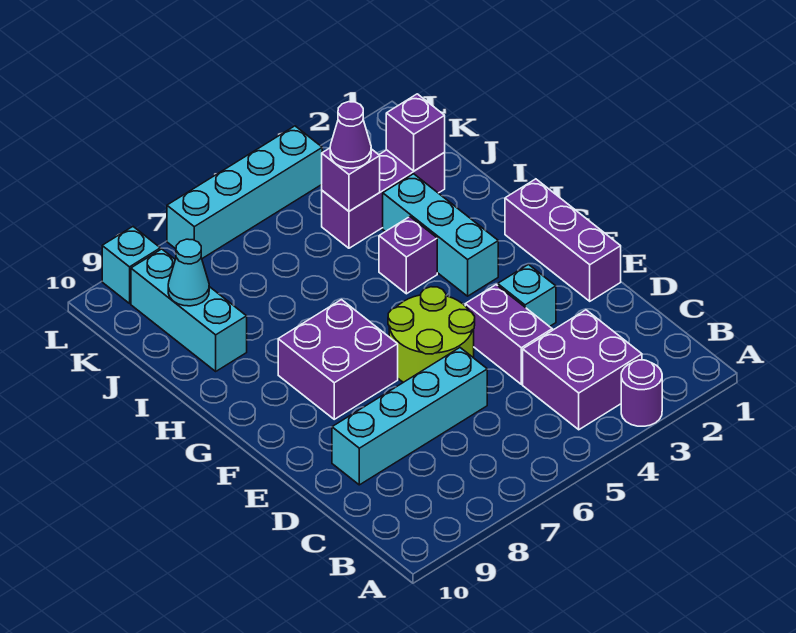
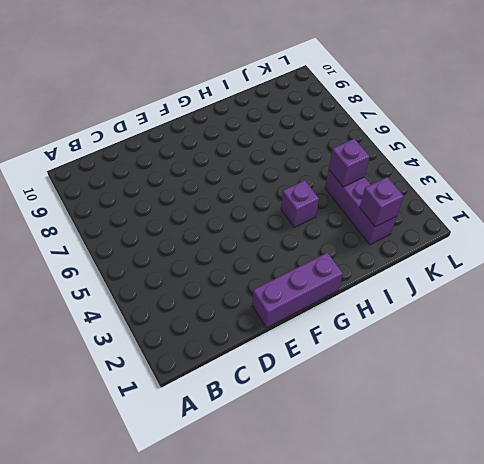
none -> purple round brick A3 level 1
none -> purple brick B3:C4 level 1
none -> purple brick D4:E4 level 1

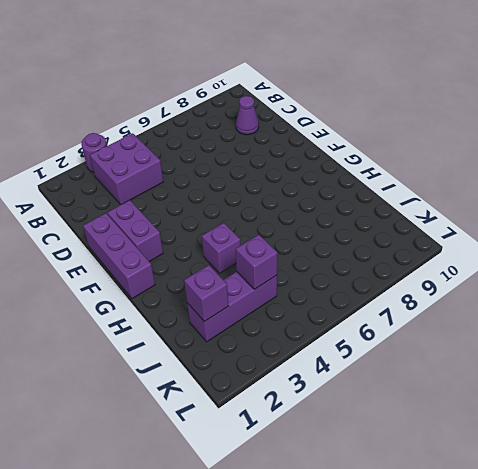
purple cone C9 level 1 -> purple cone J4 level 3
purple brick E2:F2 level 1 -> purple brick D4:E4 level 1
none -> cyan brick D6:D9 level 1
none -> cyan brick E3 level 1
none -> lime round brick E5:F6 level 1

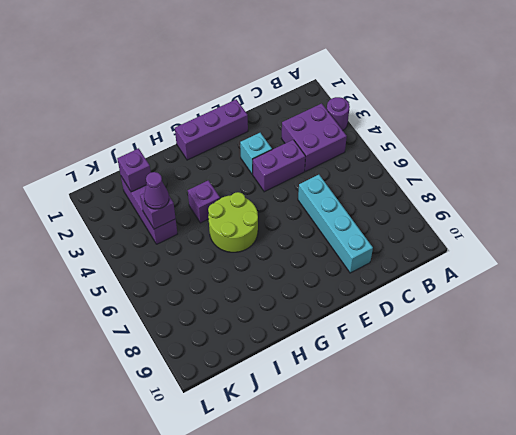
lime round brick G5:H6 level 1 -> lime round brick E5:F6 level 1
none -> purple brick F7:G8 level 1
none -> cyan brick G3:I3 level 1
none -> cyan brick I9:K9 level 1

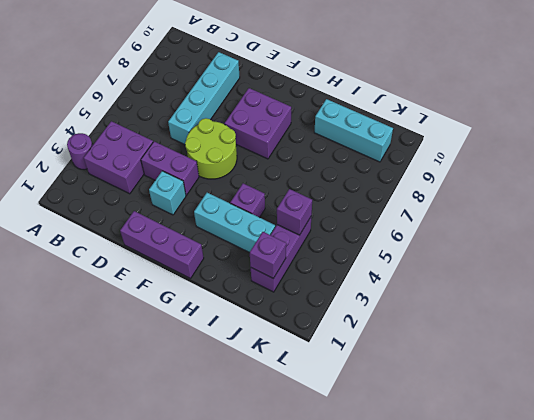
none -> cyan brick L4:L7 level 1
none -> cyan brick L9 level 1
none -> cyan cone J9 level 2

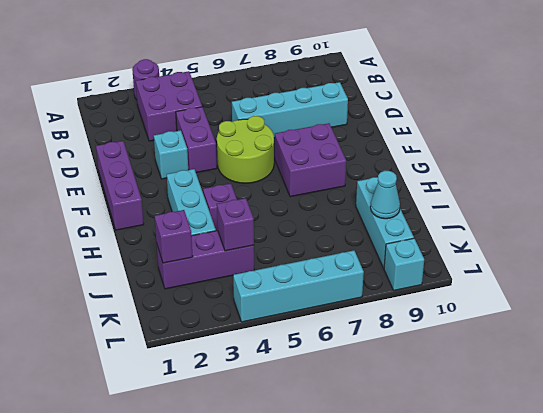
none -> purple cone J4 level 3

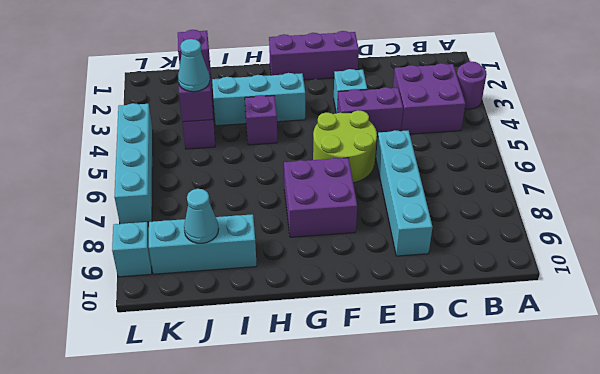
cyan cone J4 level 3 -> purple cone J4 level 3

